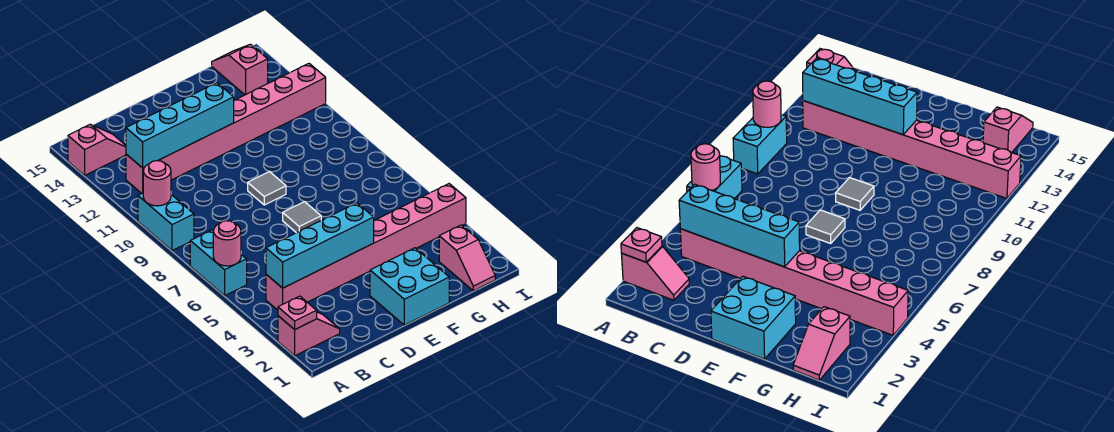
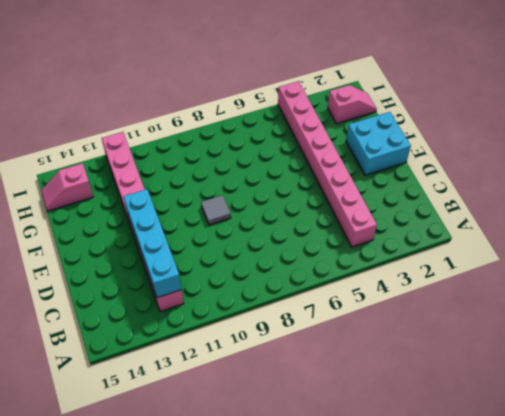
none -> pink slope A2:B2 level 1 top A
none -> cyan brick A6:A7 level 1
none -> cyan brick A9:A10 level 1

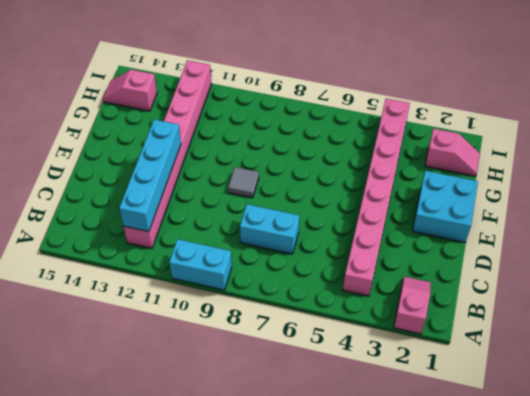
cyan brick C7:C8 level 1 -> cyan brick A6:A7 level 1
none -> pink slope A14:B14 level 1 top A
none -> grey tile E7 level 1
none -> pink plate A2 level 2

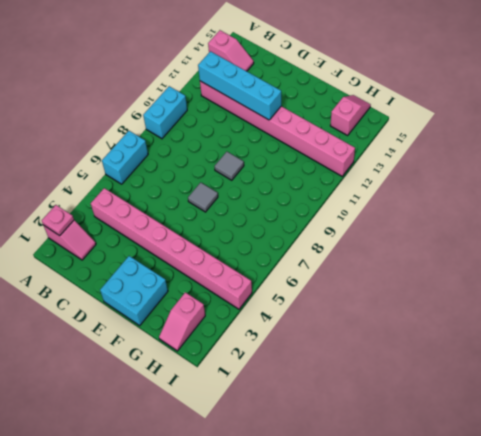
none -> pink round brick A6 level 2
none -> pink round brick A10 level 2
none -> cyan brick B4:E4 level 2

